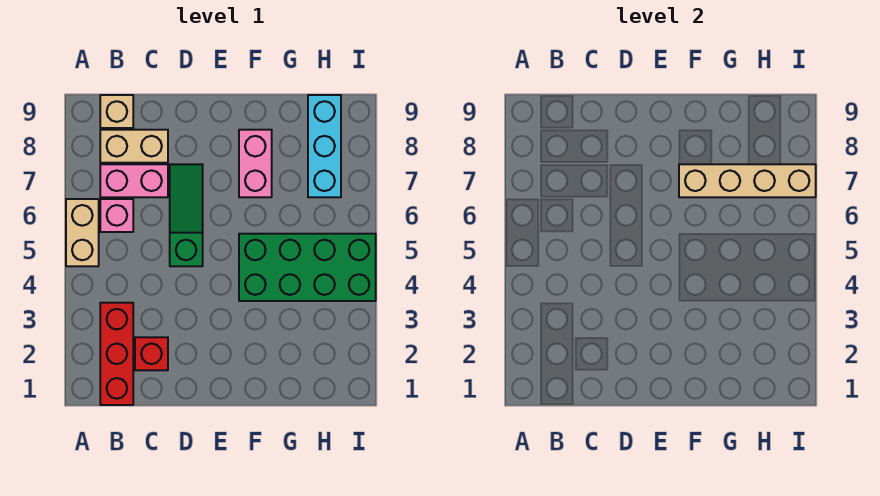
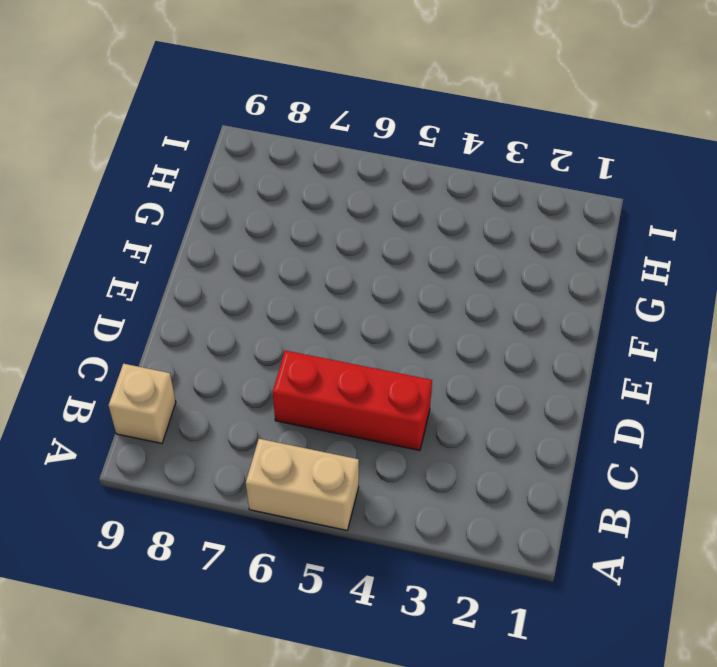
red brick C4:C6 level 1 -> red brick B1:B3 level 1
none -> pink brick B6 level 1
none -> pink brick B7:C7 level 1
none -> tan brick B8:C8 level 1

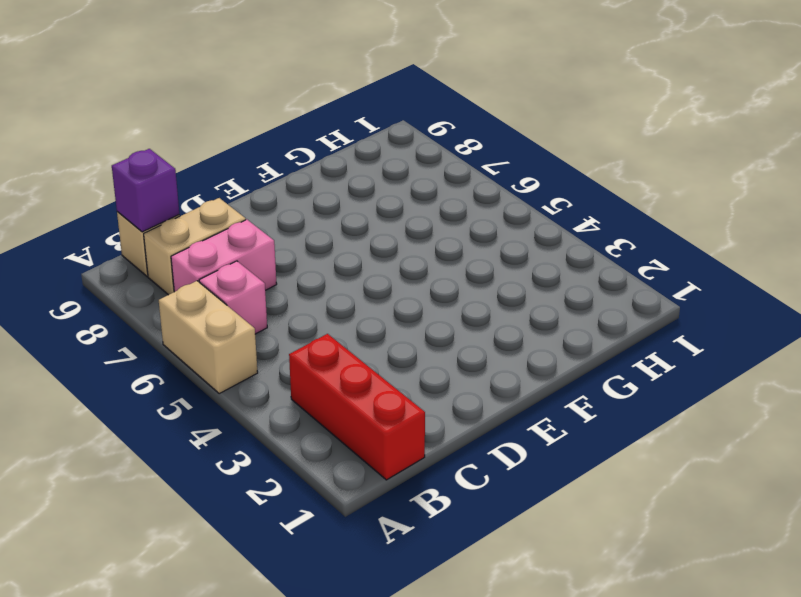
purple brick B9 level 2 -> none
none -> red brick C2 level 1
none -> green slope D5:D7 level 1 top 5
none -> green brick F4:I5 level 1

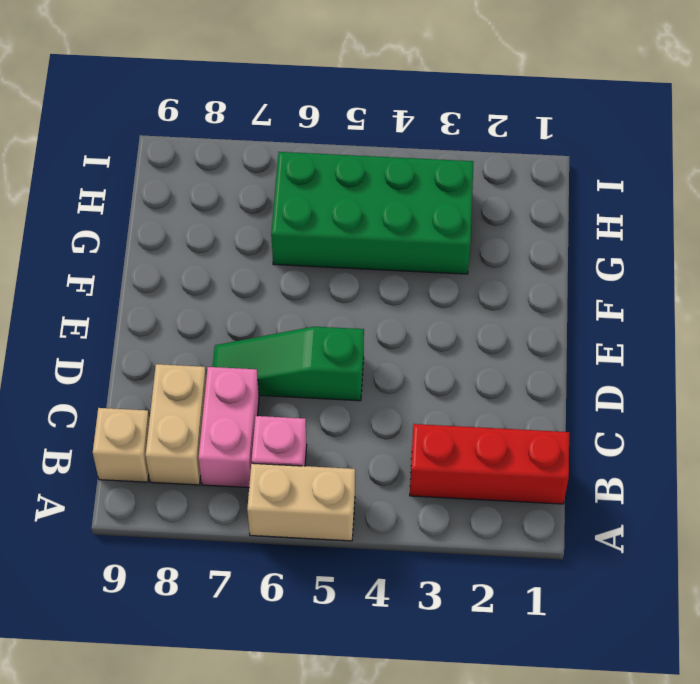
green brick G3:H6 level 1 -> green brick F4:I5 level 1
none -> red brick C2 level 1
none -> pink brick F7:F8 level 1
none -> cyan brick H7:H9 level 1

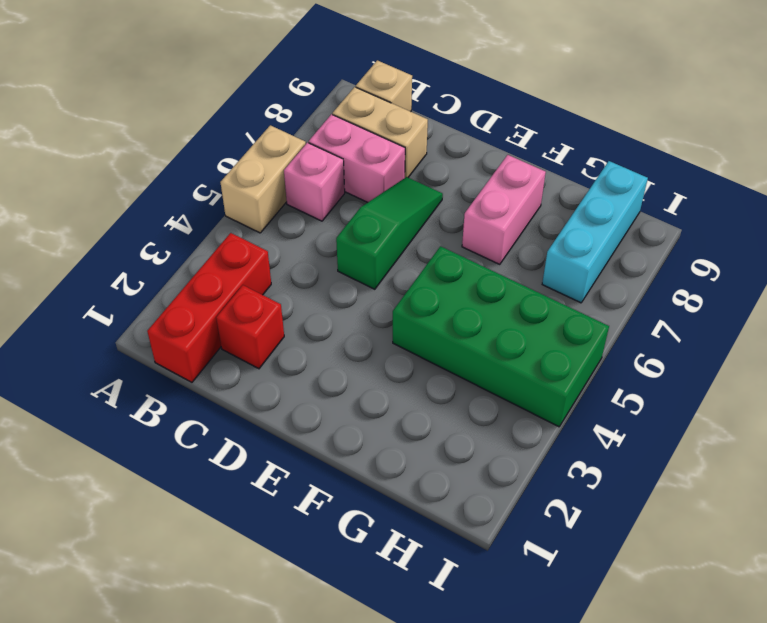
none -> tan brick F7:I7 level 2

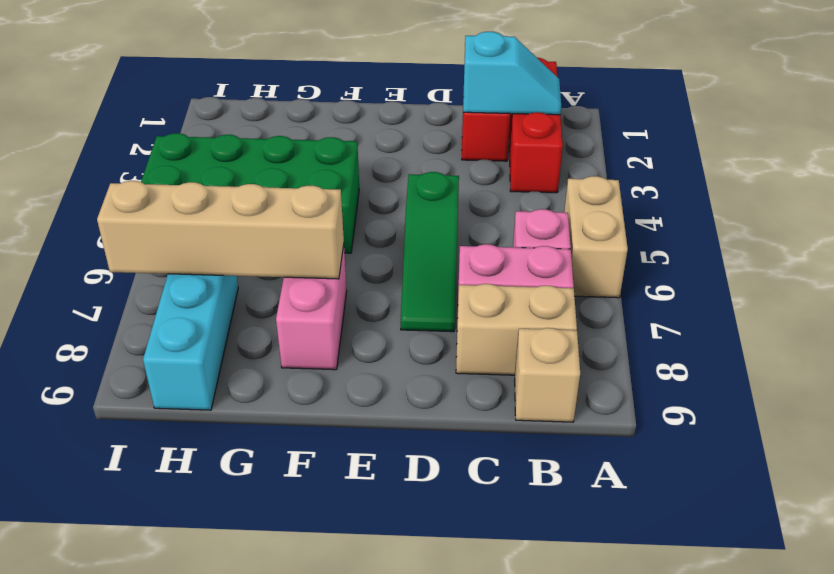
cyan slope B2:C2 level 2 top C -> none

